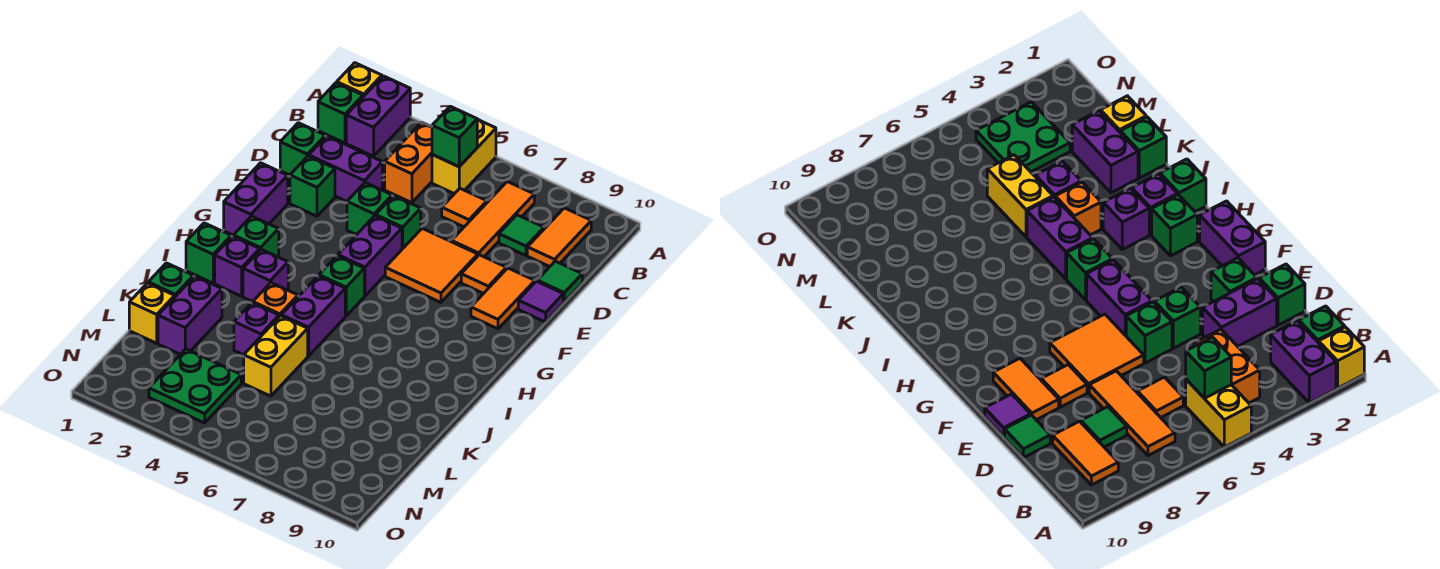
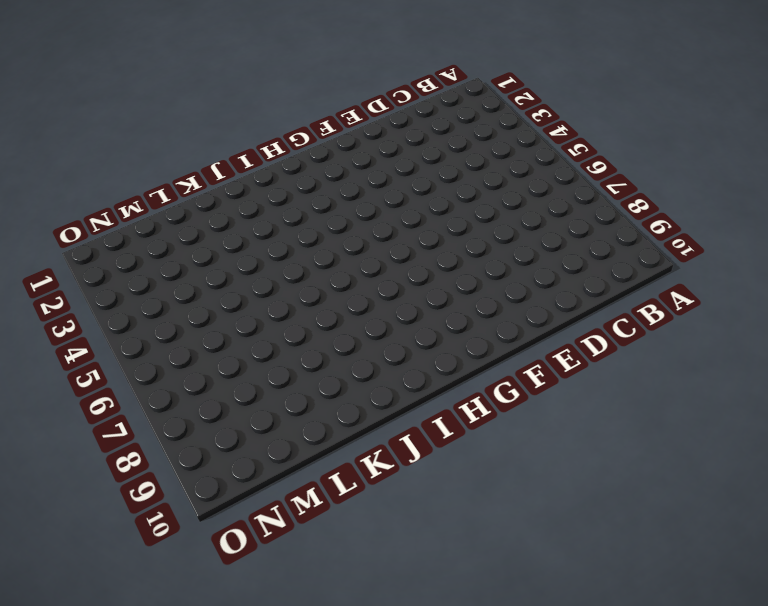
none -> yellow brick A1 level 1
none -> purple brick A2:B2 level 1
none -> yellow brick A5:B5 level 1
none -> green brick B1 level 1

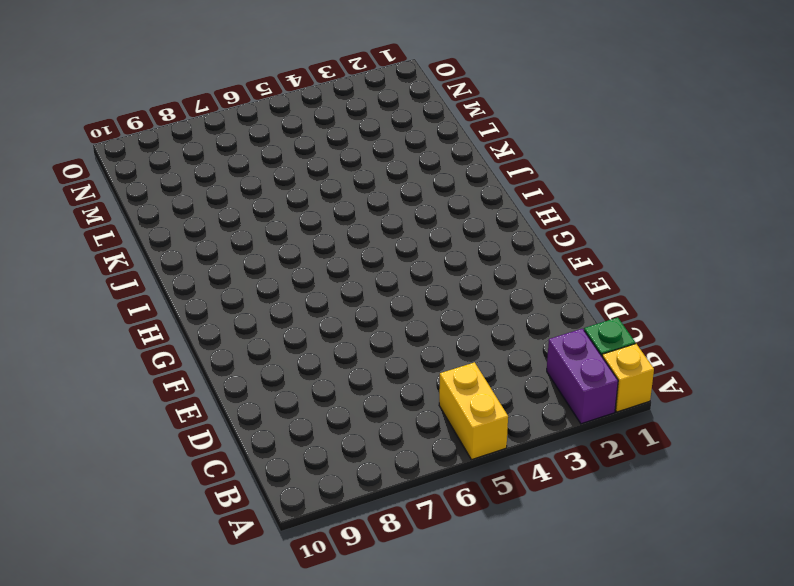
none -> orange brick B4:C4 level 1
none -> orange tile B7:D7 level 1
none -> orange tile B9:C9 level 1
none -> orange tile C6 level 1

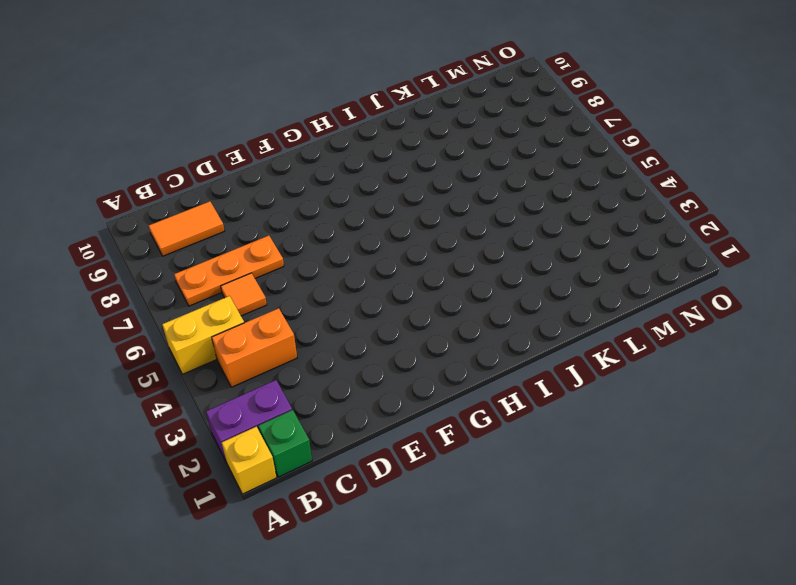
orange plate B7:D7 level 1 -> orange tile B7:D7 level 1
none -> green tile C8 level 1
none -> green brick D1 level 1
none -> purple brick D2:D3 level 1
none -> green tile D10 level 1

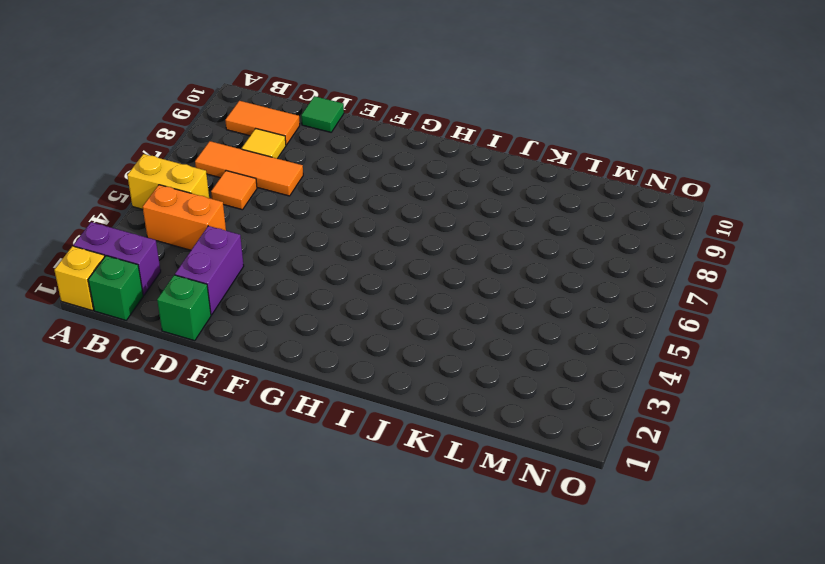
yellow tile C8 level 1 -> green tile C8 level 1
none -> green brick E2 level 1
none -> green brick E4 level 1
none -> green brick E5 level 1
none -> orange tile E6:F7 level 1

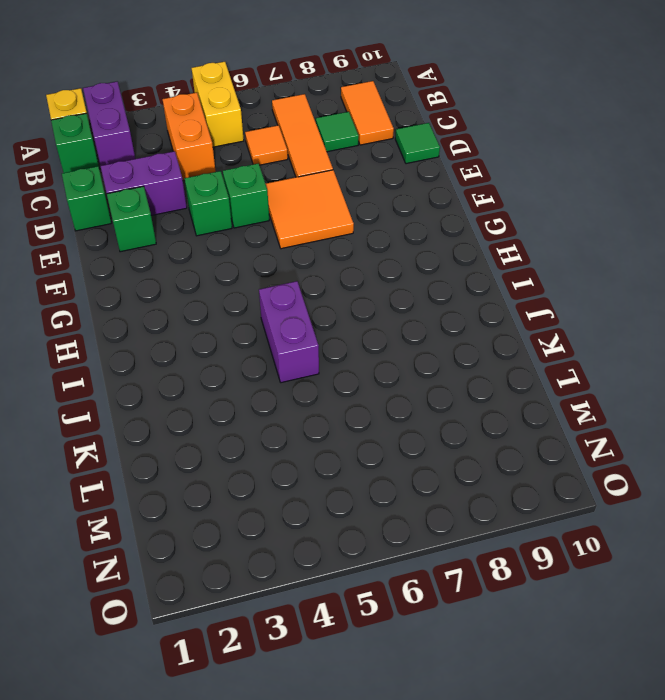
none -> orange tile E8 level 1
none -> orange tile E9:F9 level 1
none -> purple tile E10 level 1
none -> purple brick F1:G1 level 1

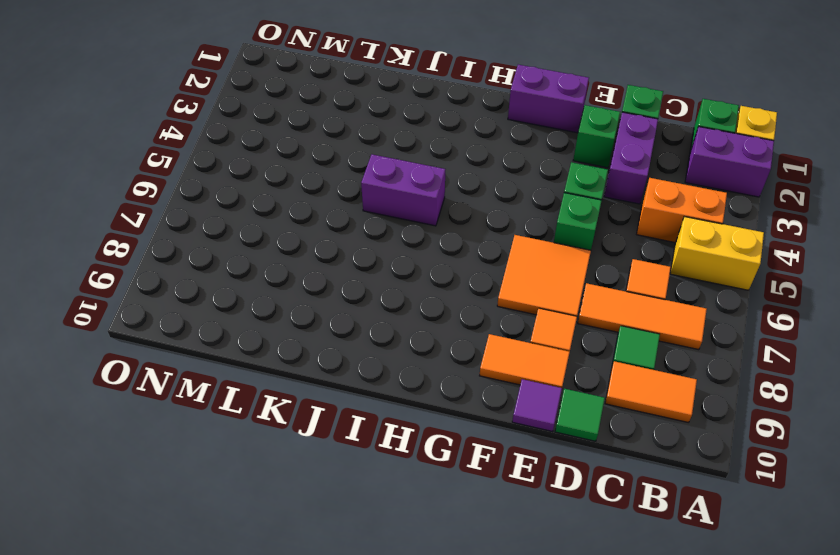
none -> purple brick F5:G5 level 1
none -> green brick H2 level 1
none -> green brick H5 level 1
none -> green brick I1 level 1

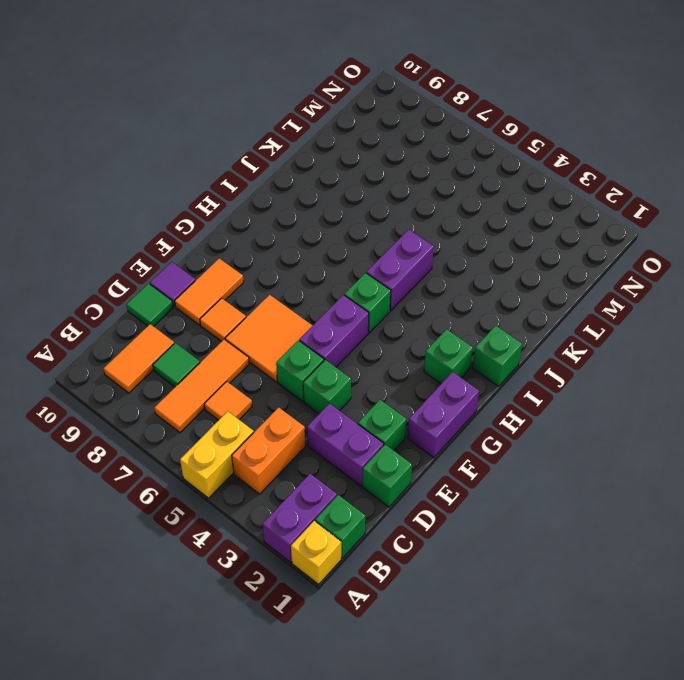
none -> purple brick I2 level 1
none -> purple brick I3 level 1
none -> orange brick J4 level 1
none -> green brick K1 level 1

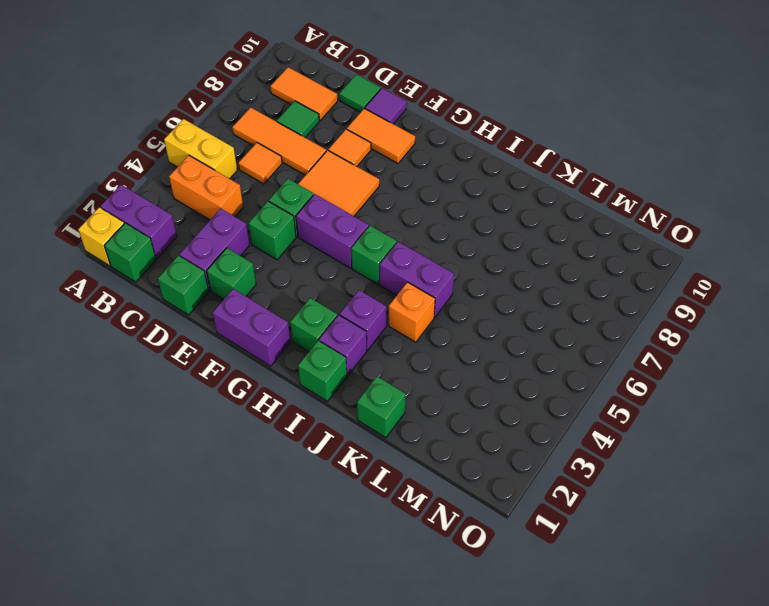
none -> purple brick K2:L2 level 1
none -> purple brick K4 level 1
none -> yellow brick K5:L5 level 1
none -> yellow brick L1 level 1

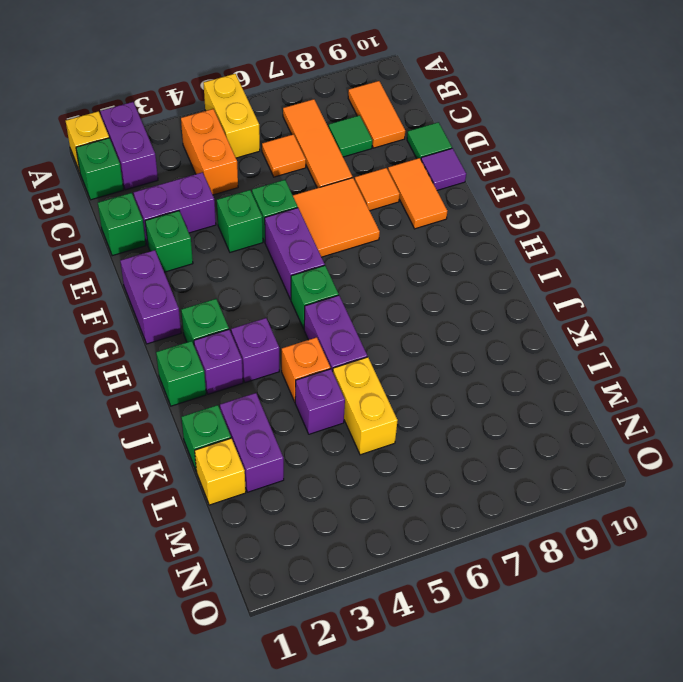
none -> green plate M3:N4 level 1
none -> green brick B5 level 2

